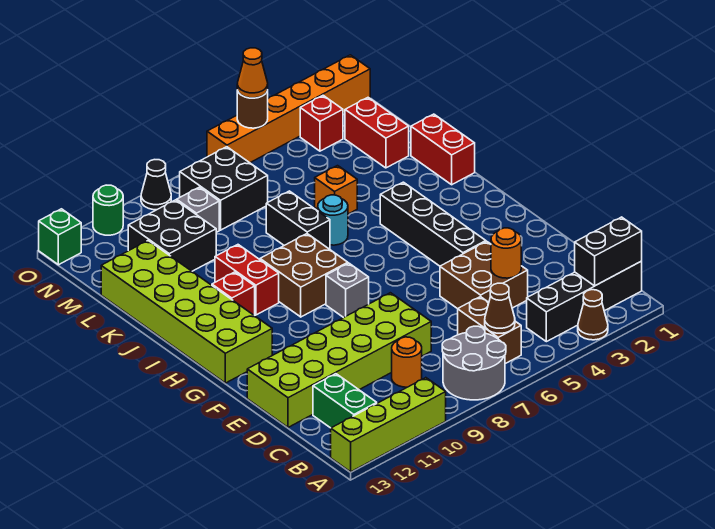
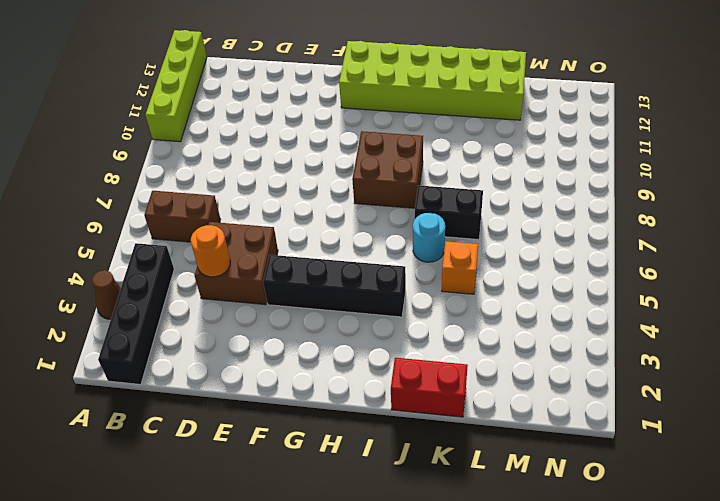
none -> grey round brick A7:B8 level 1
none -> green brick B12:C12 level 1
none -> orange round brick C9 level 1
none -> lime brick D8:E13 level 1

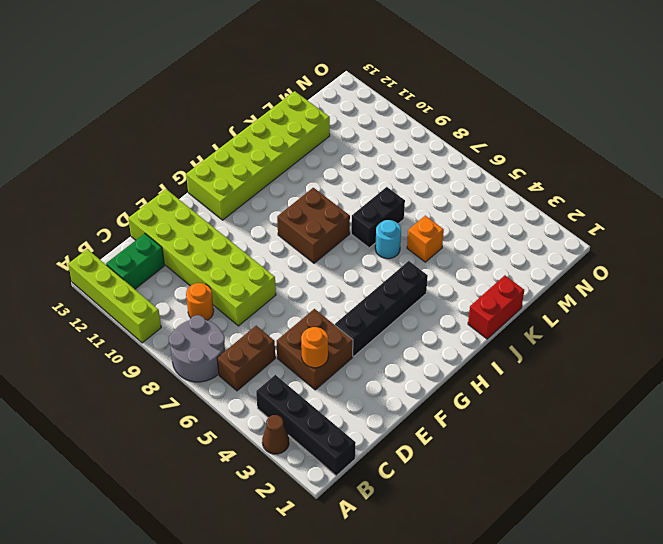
none -> grey brick G8 level 1
none -> red brick I10:J10 level 1
none -> red brick I11 level 1
none -> red brick L2:M2 level 1

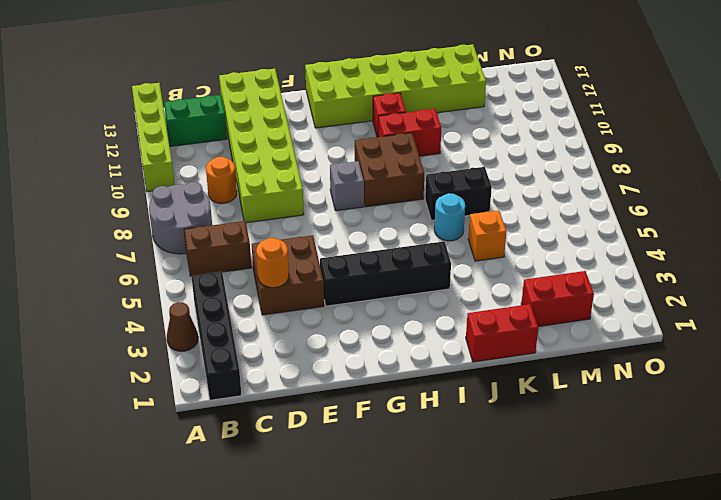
none -> black brick L10:M11 level 1
none -> black brick M7:N8 level 1
none -> grey brick M9 level 1
none -> red brick N3 level 1

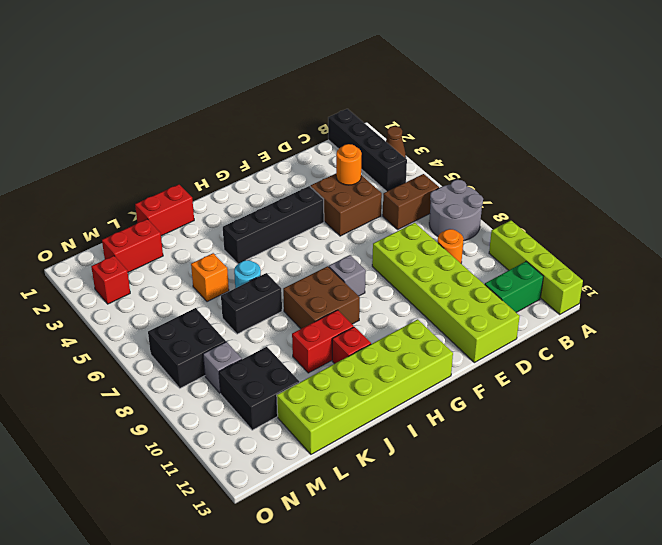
none -> orange brick O1:O6 level 1
none -> black cone O9 level 1
none -> green round brick O11 level 1
none -> green brick O13 level 1

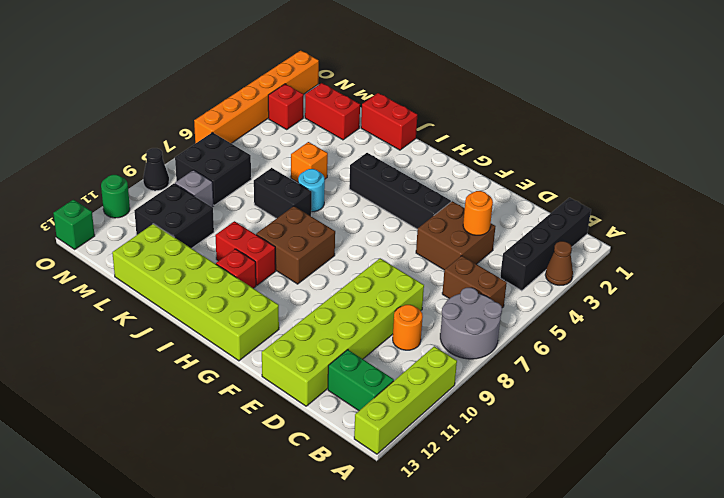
none -> grey brick G8 level 1
none -> black brick B1:B2 level 2
none -> brown cone B6 level 2
none -> brown round brick O5 level 2

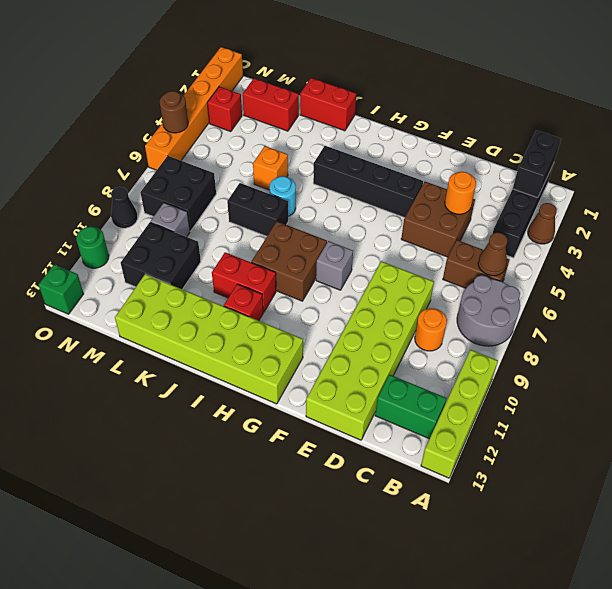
none -> orange cone O5 level 3

